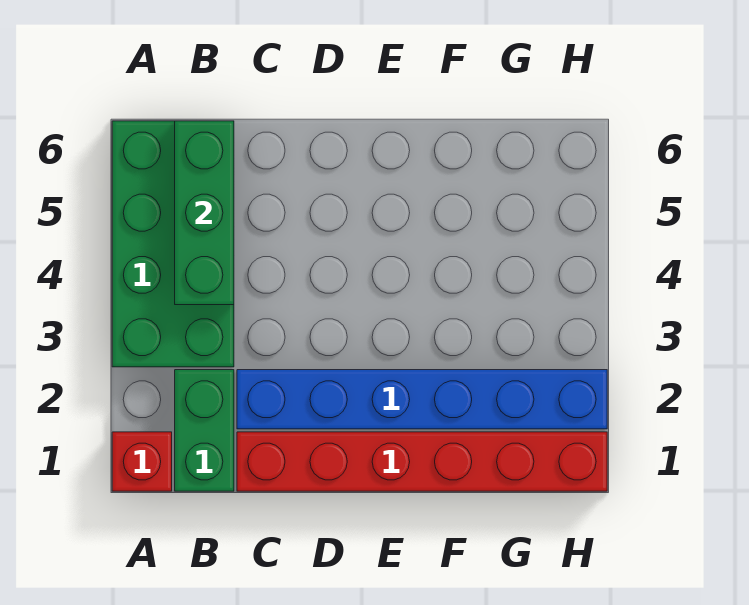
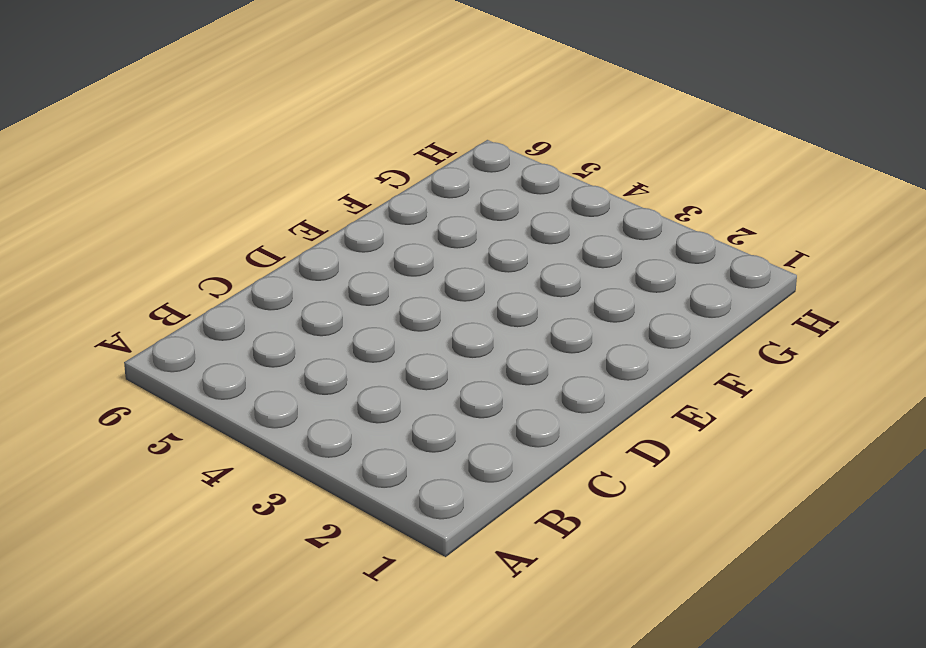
none -> red brick A1 level 1
none -> green brick A3:B6 level 1

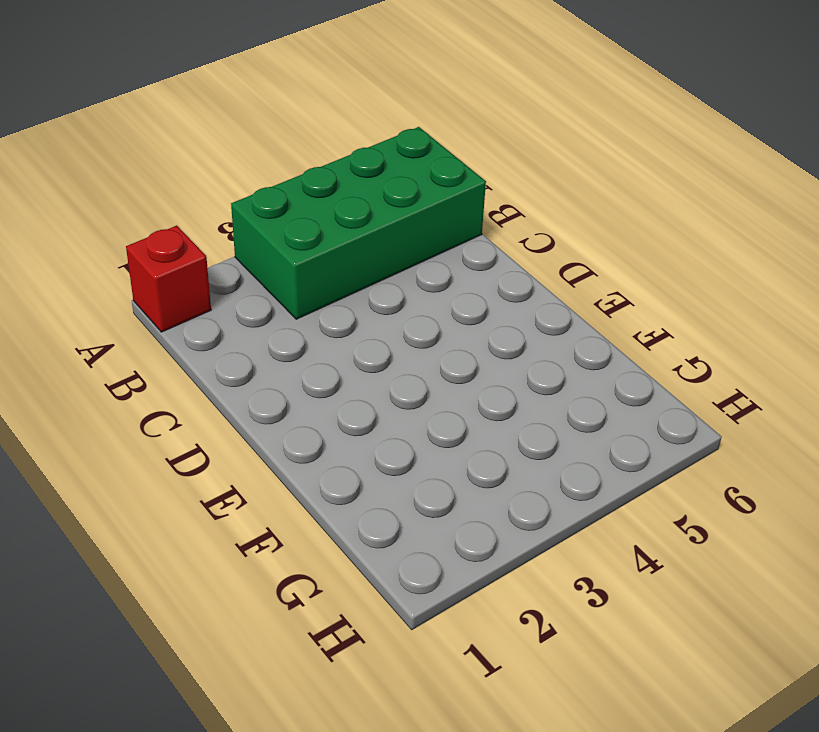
none -> green brick B1:B2 level 1
none -> red brick C1:H1 level 1

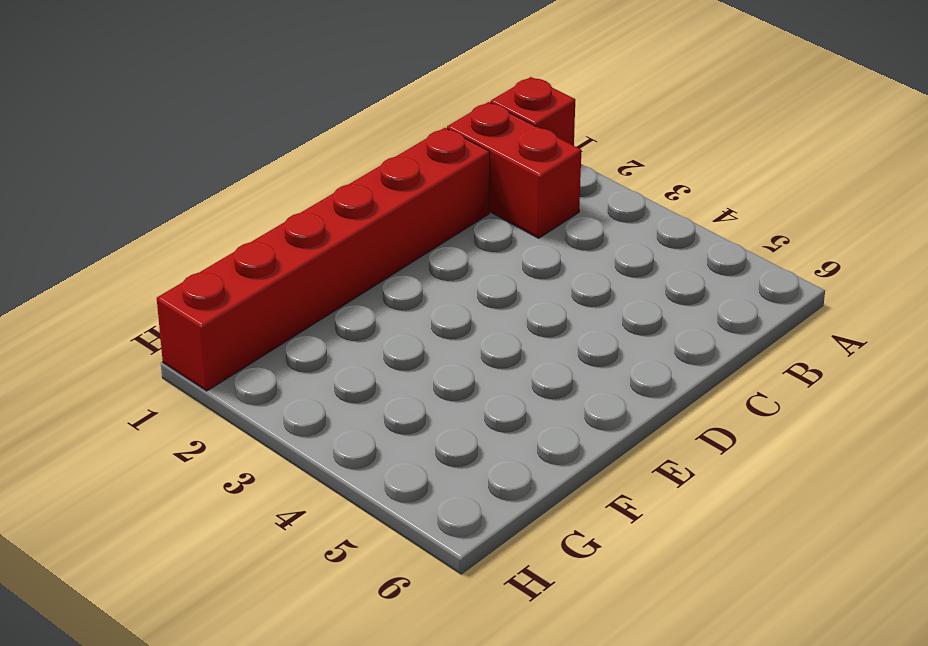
red brick B1:B2 level 1 -> green brick B1:B2 level 1
none -> green brick A3:B6 level 1
none -> blue brick C2:H2 level 1

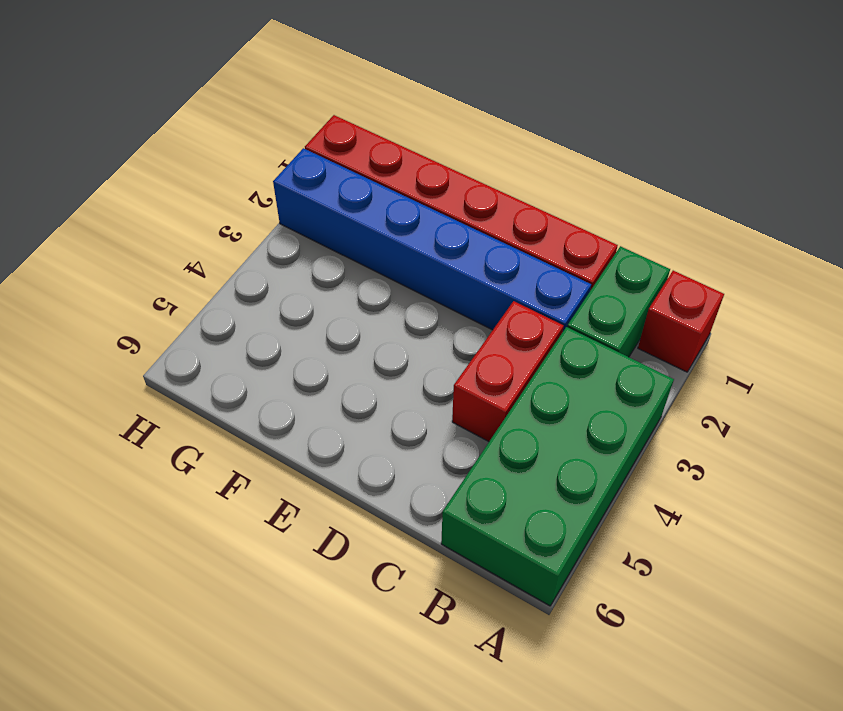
red brick C3:C4 level 1 -> none
none -> green brick B4:B6 level 2

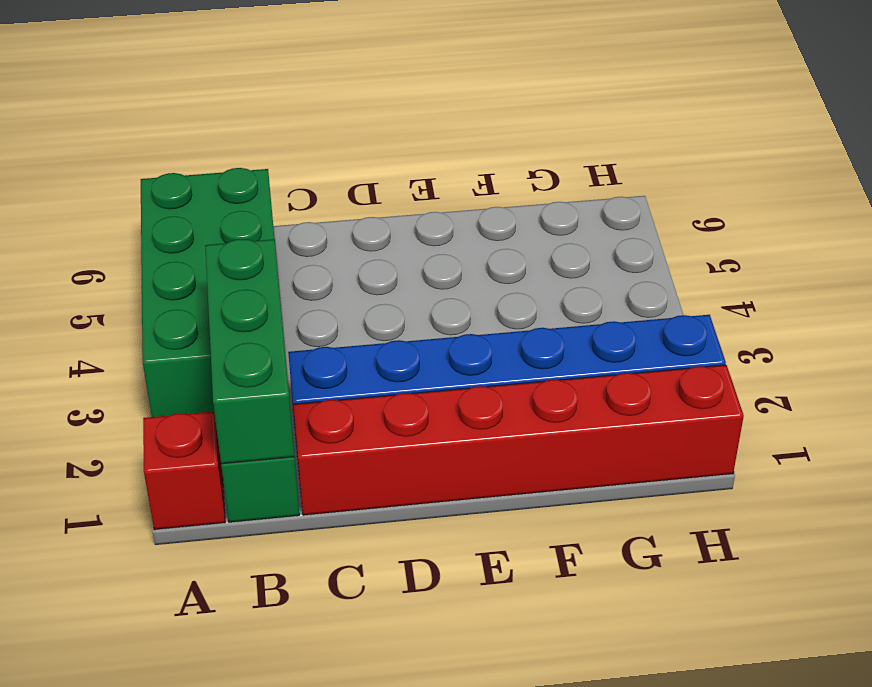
green brick B1:B3 level 2 -> green brick B4:B6 level 2

